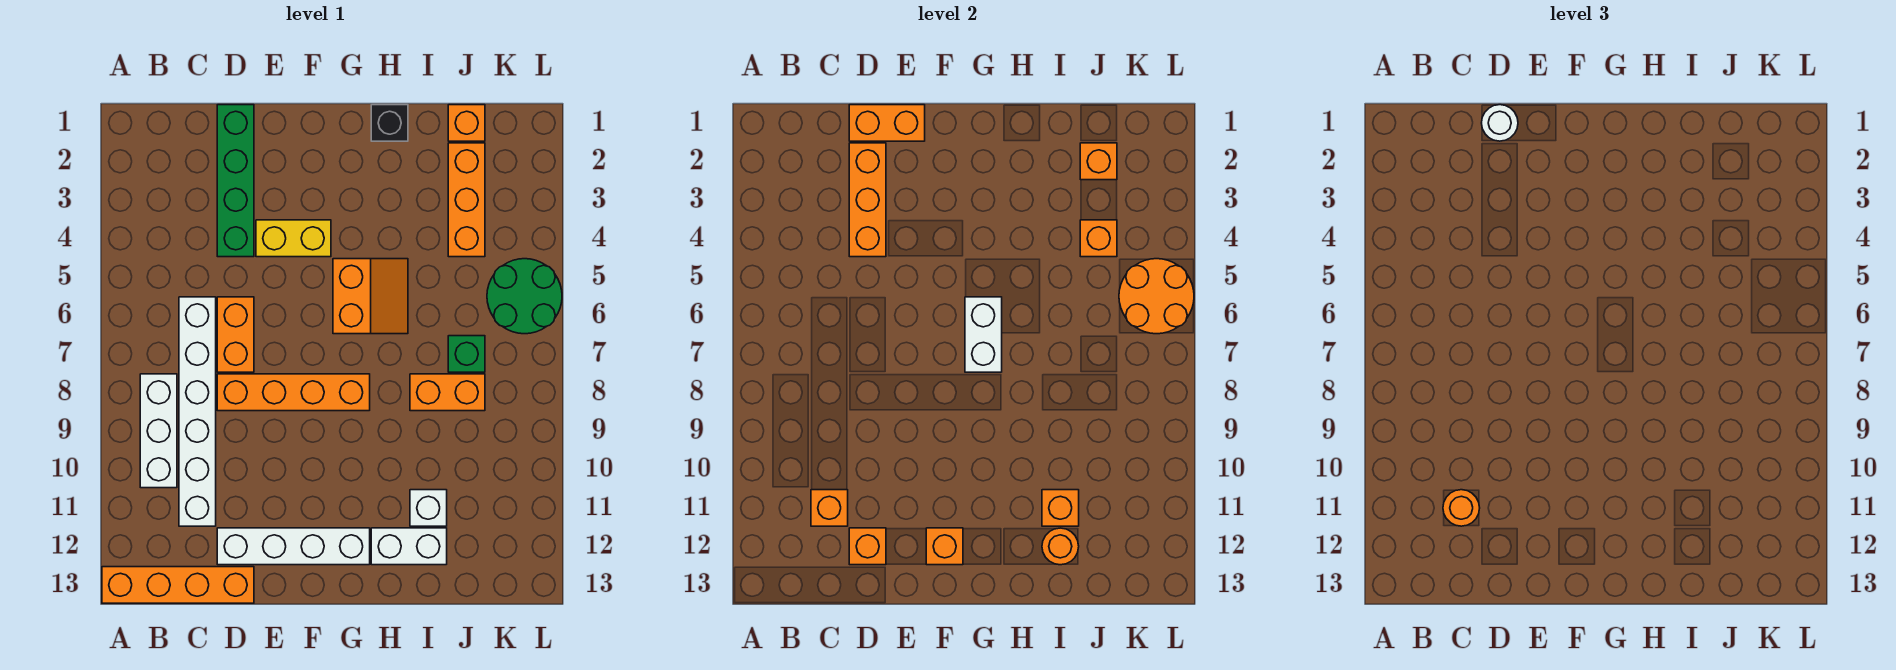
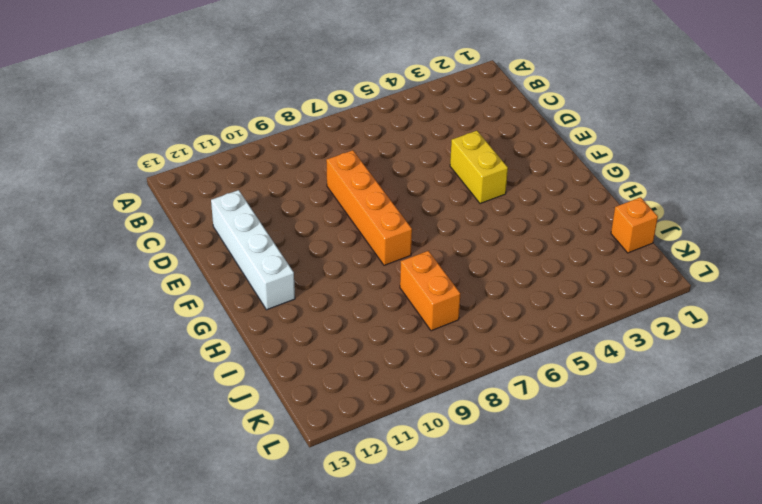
none -> orange brick A13:D13 level 1
none -> white brick B8:B10 level 1
none -> white brick C6:C11 level 1
none -> green brick D1:D4 level 1

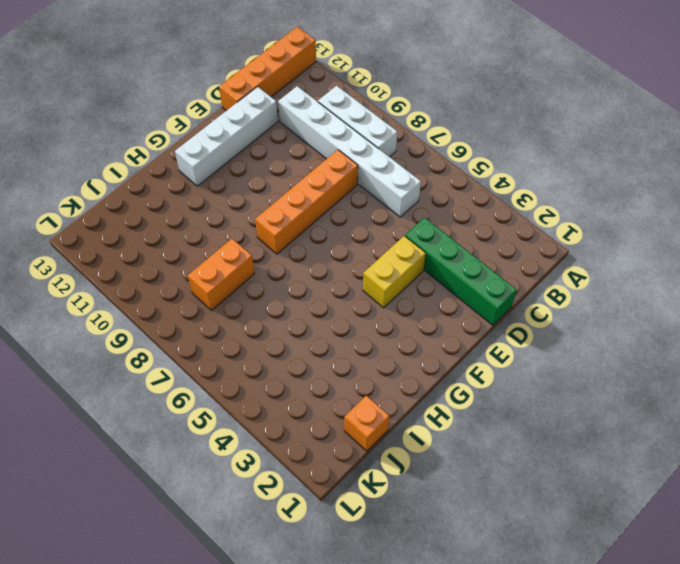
none -> orange brick D6:D7 level 1
none -> orange slope G5:H6 level 1 top G
none -> black brick H1 level 1
none -> white brick H12:I12 level 1

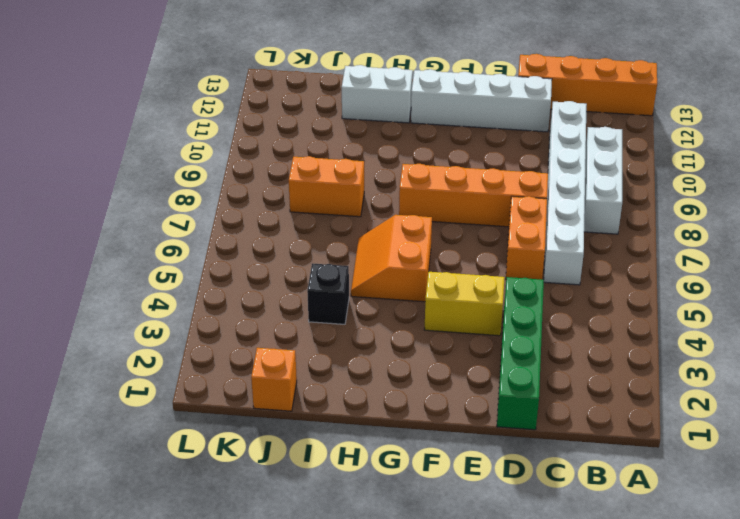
black brick I4 level 1 -> black brick H1 level 1
none -> white brick I11 level 1
none -> orange brick J2:J4 level 1
none -> green brick J7 level 1
none -> green round brick K5:L6 level 1

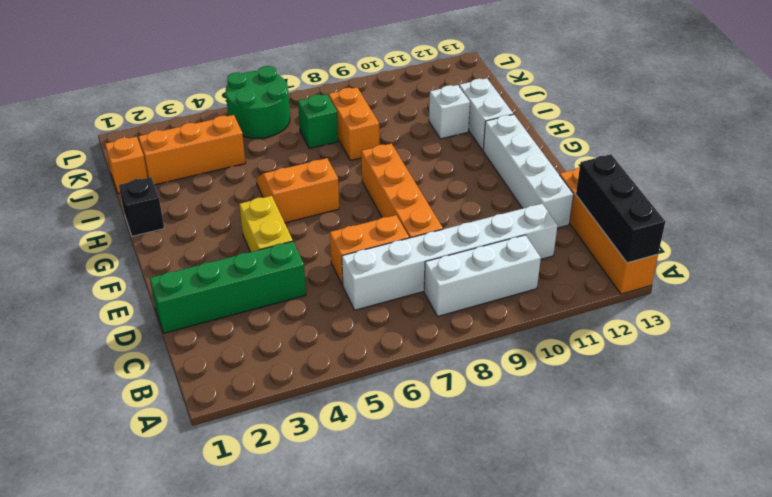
black brick A13:C13 level 2 -> none
none -> orange brick C11 level 2
none -> orange brick D1:E1 level 2
none -> orange brick D2:D4 level 2
none -> orange brick D12 level 2

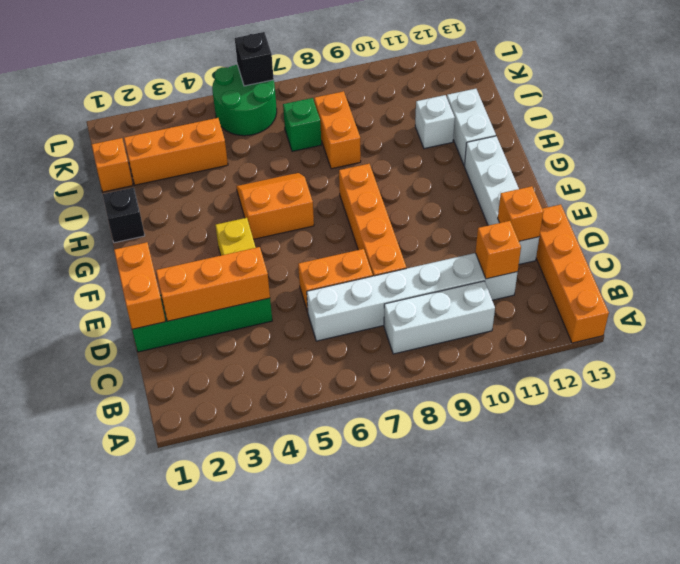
black brick L6 level 2 -> orange round brick K5:L6 level 2
none -> orange brick F12 level 2
none -> white brick G6:G7 level 2
none -> orange brick I11 level 2
none -> orange round brick I12 level 2

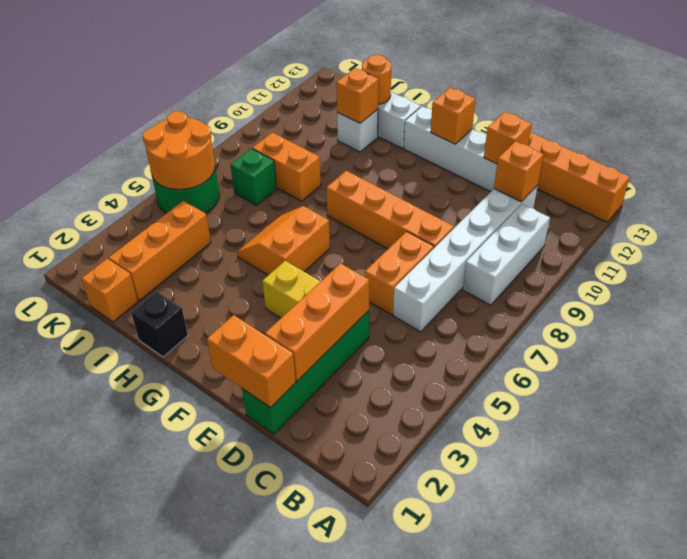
none -> white brick G6:G7 level 2
none -> orange brick J2 level 2
none -> orange brick J4 level 2
none -> orange round brick C11 level 3

